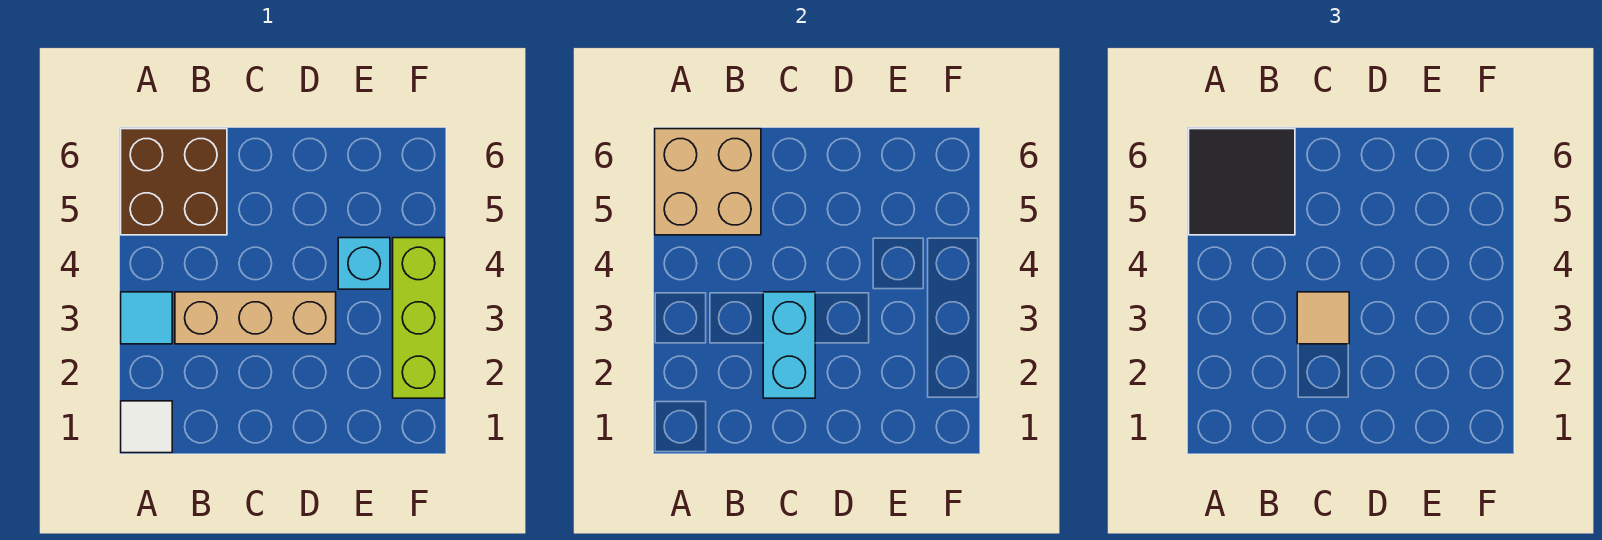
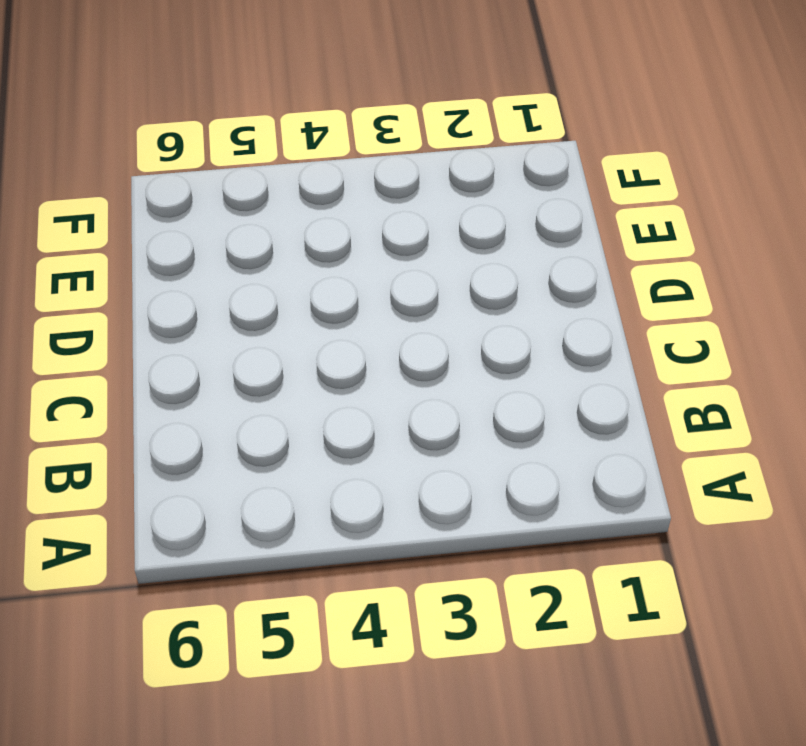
none -> white tile A1 level 1
none -> cyan tile A3 level 1

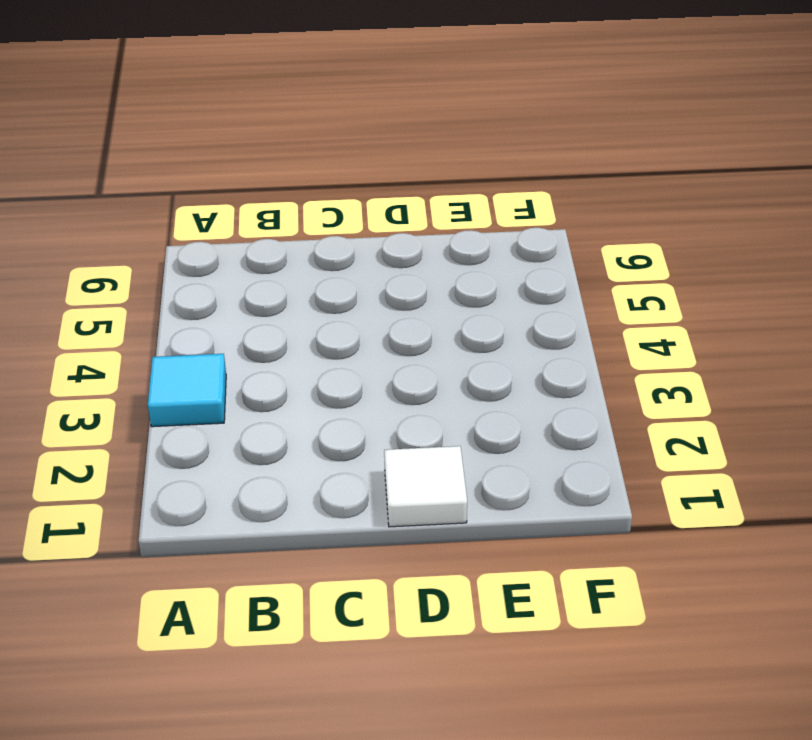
white tile D1 level 1 -> white tile A1 level 1
none -> brown brick A5:B6 level 1
none -> tan brick B3:D3 level 1

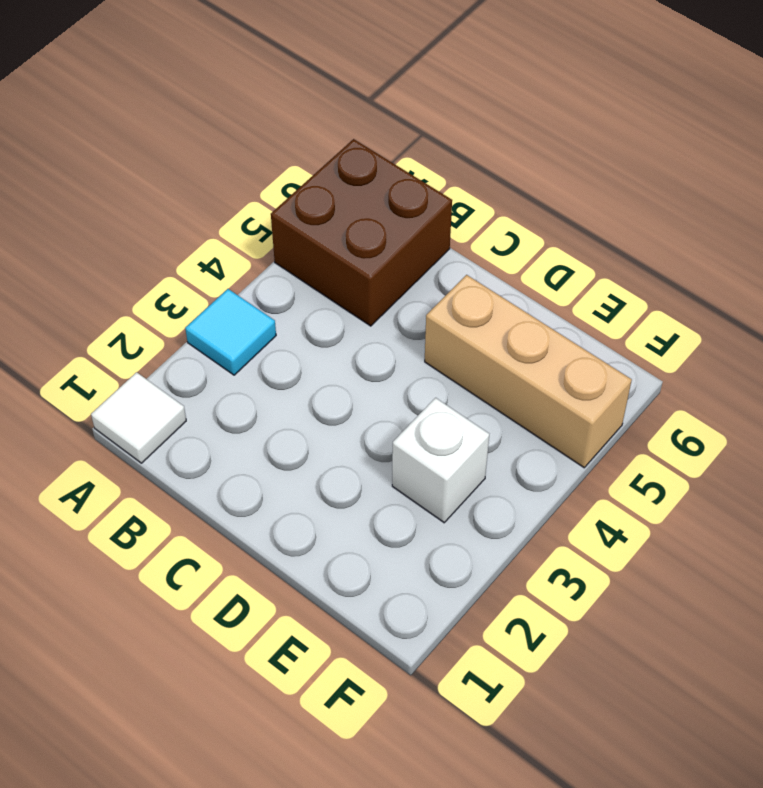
tan brick D5:F5 level 1 -> tan brick B3:D3 level 1
white brick E3 level 1 -> none
none -> cyan brick E4 level 1
none -> lime brick F2:F4 level 1

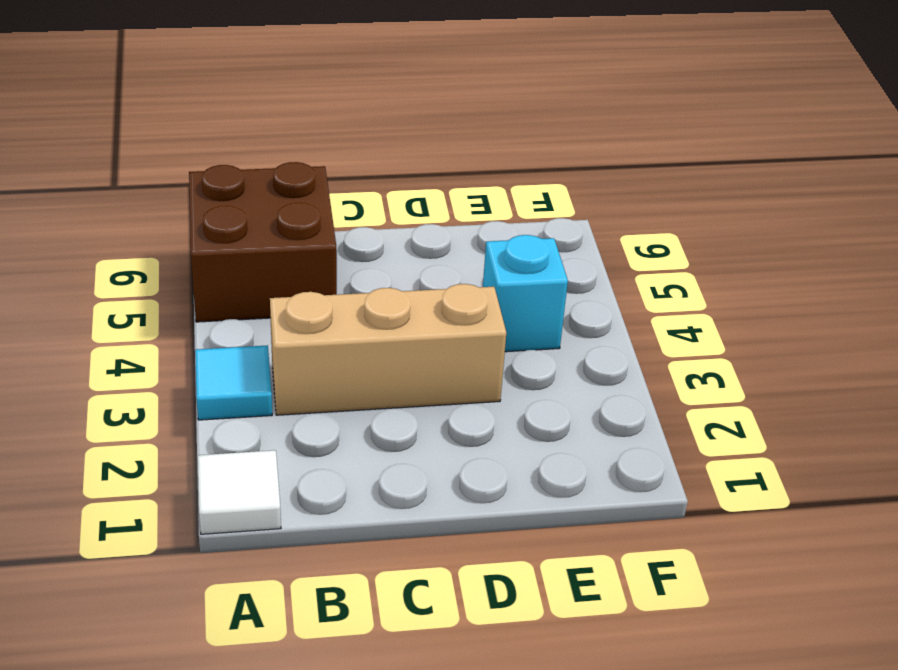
none -> lime brick F2:F4 level 1
none -> tan brick A5:B6 level 2

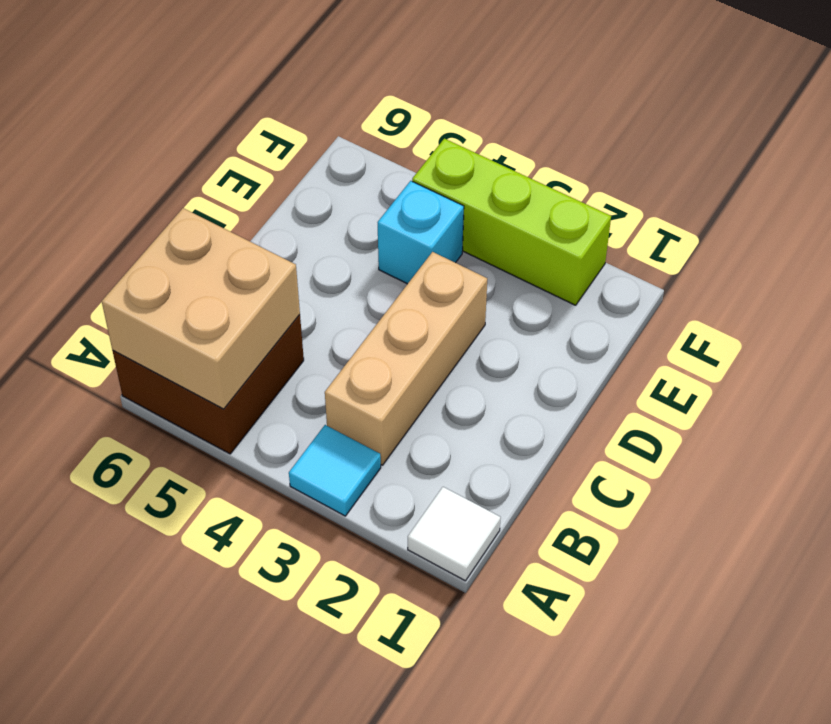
none -> cyan brick C2:C3 level 2
none -> black tile A5:B6 level 3

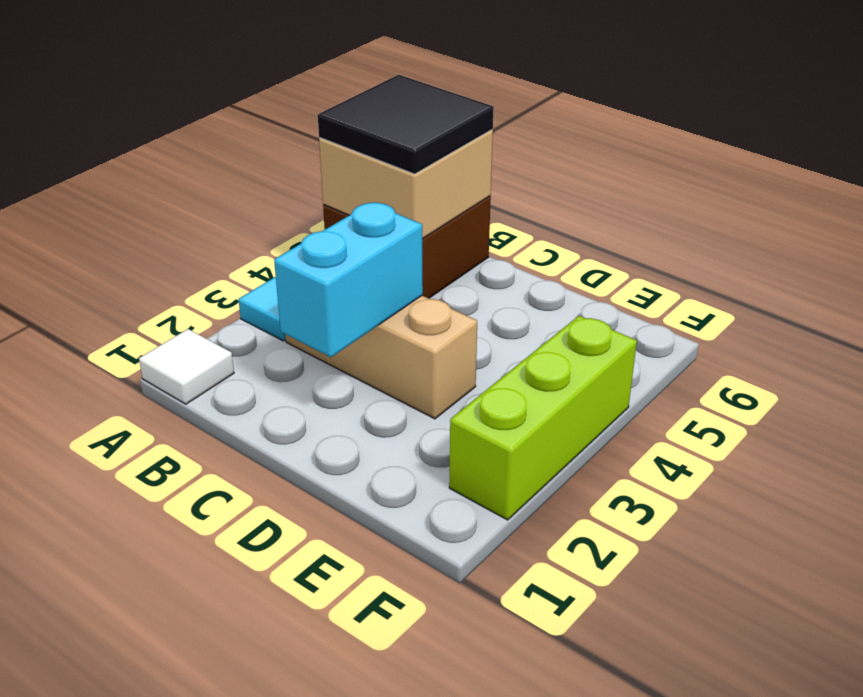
none -> cyan brick E4 level 1
none -> tan tile C3 level 3

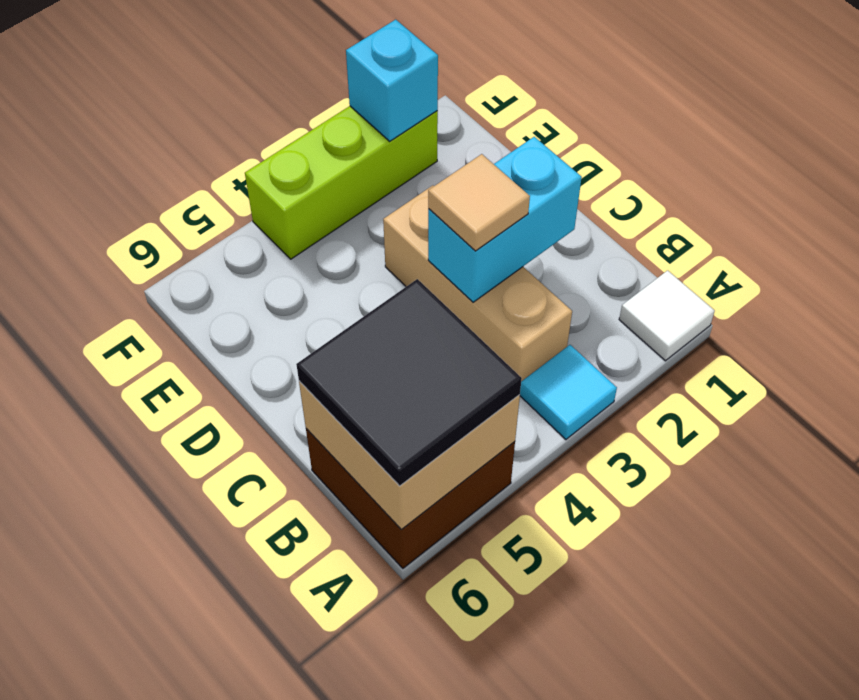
cyan brick F2 level 2 -> cyan brick E4 level 1

